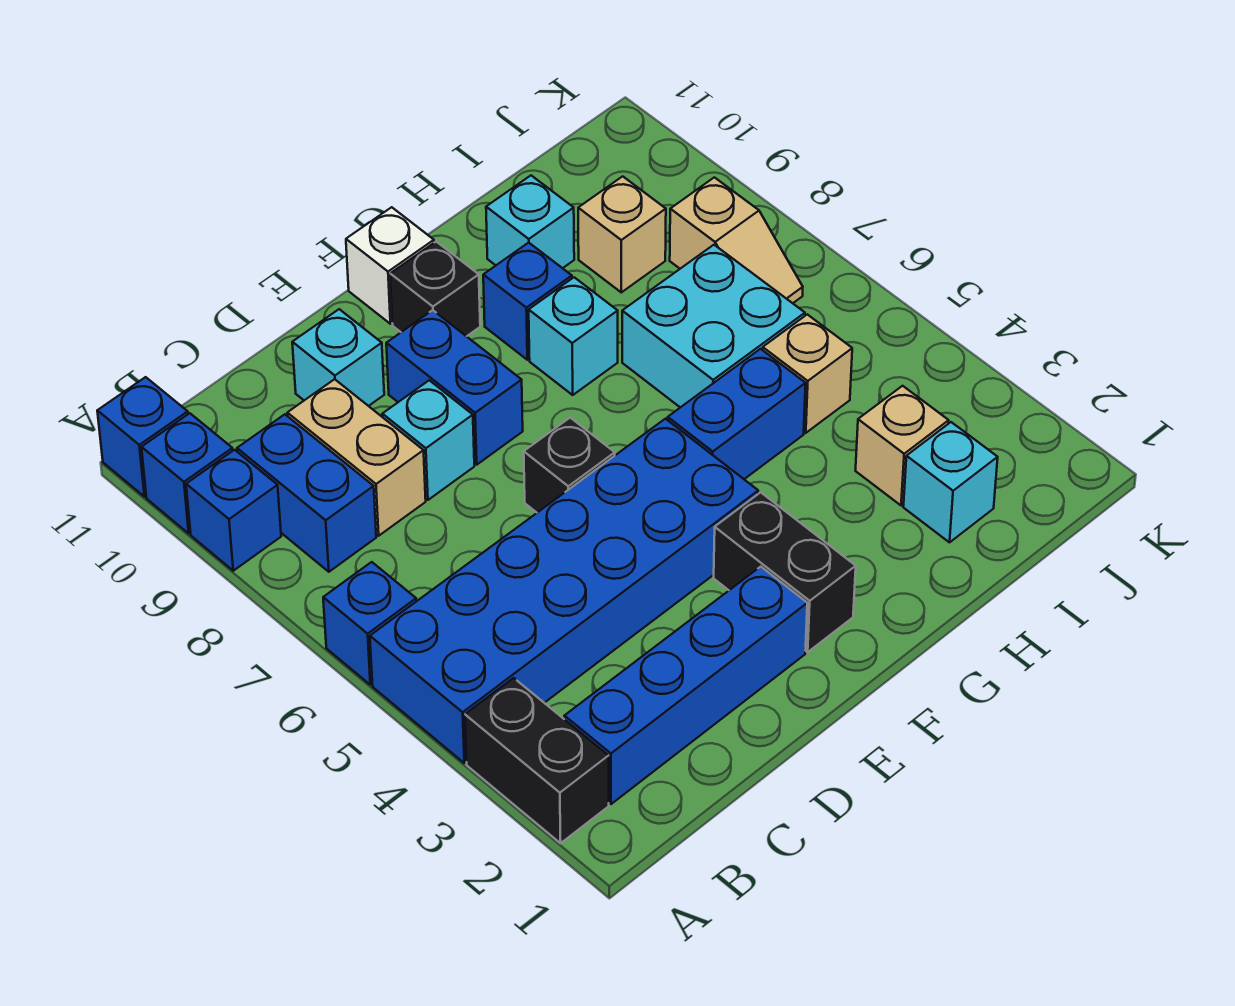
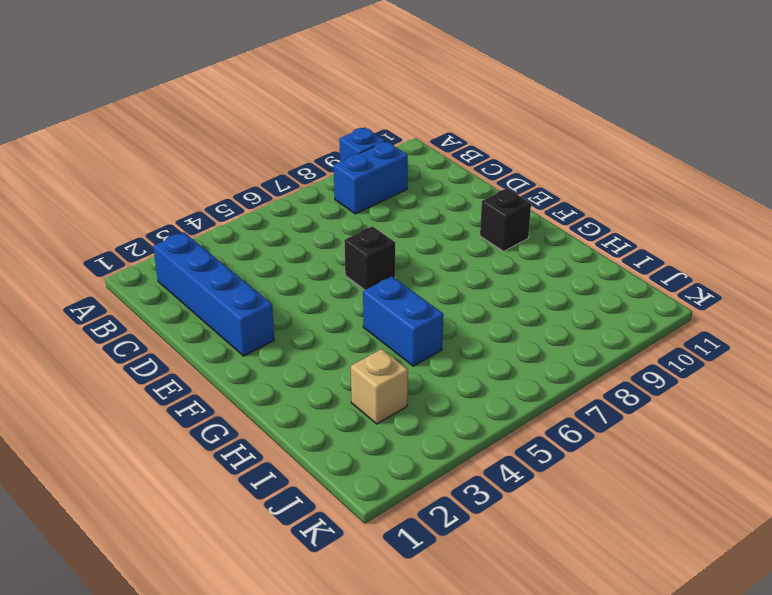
none -> black brick A2:A3 level 1
none -> blue brick A4:F5 level 1
none -> blue brick A6 level 1

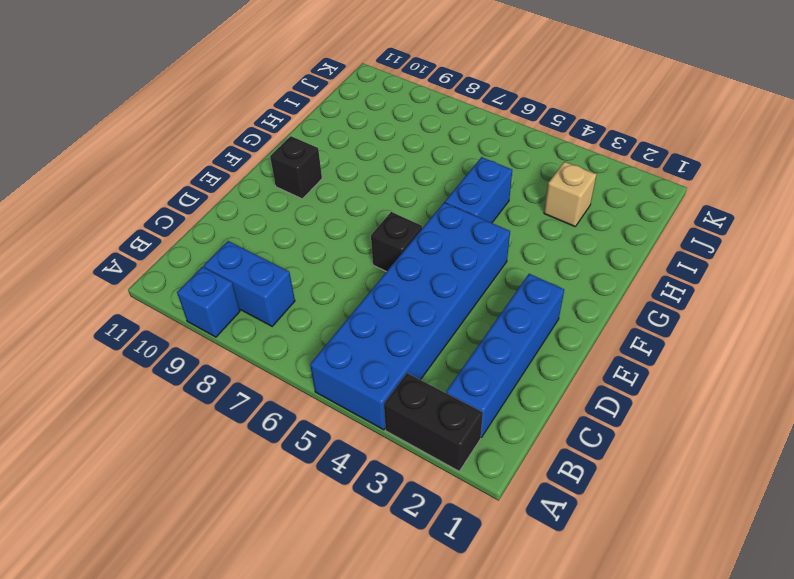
none -> blue brick A6 level 1
none -> blue brick A10 level 1
none -> blue brick A11 level 1

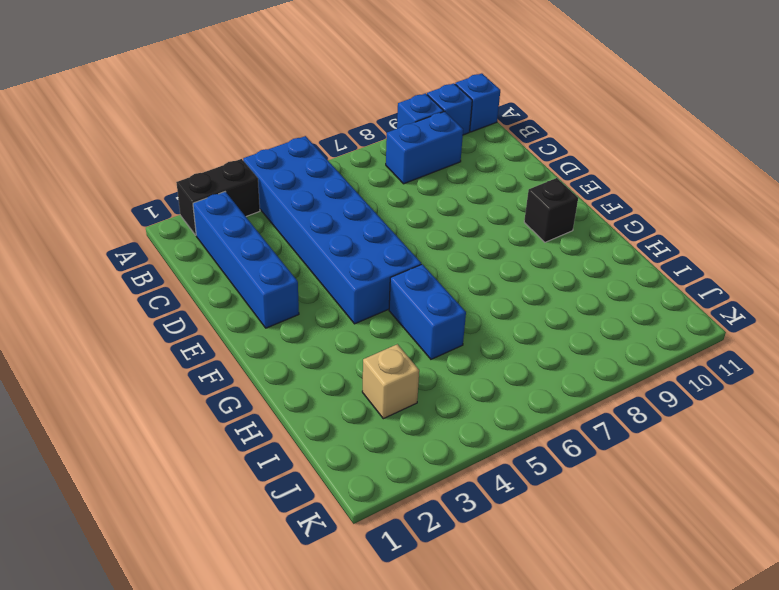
none -> blue brick A6 level 1
none -> tan brick C8:C9 level 1
none -> cyan brick D8 level 1

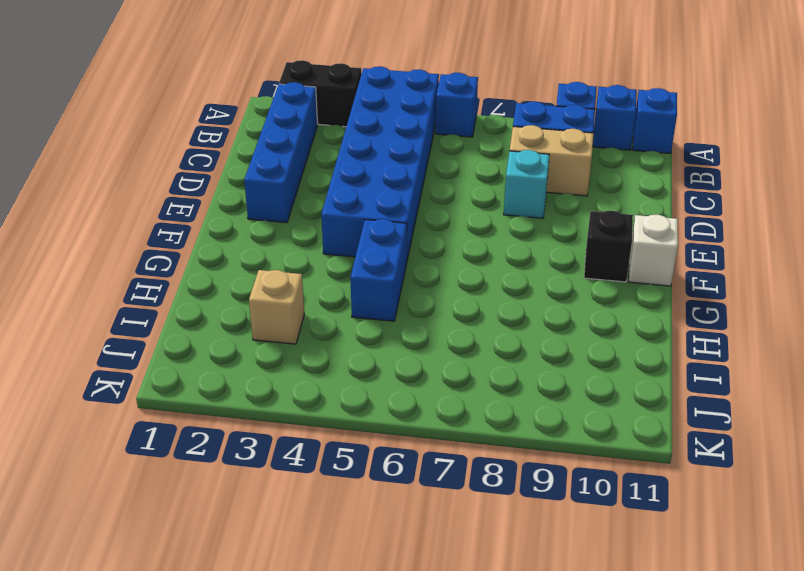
none -> cyan brick D10 level 1
none -> black brick E6 level 1
none -> blue brick E8:E9 level 1

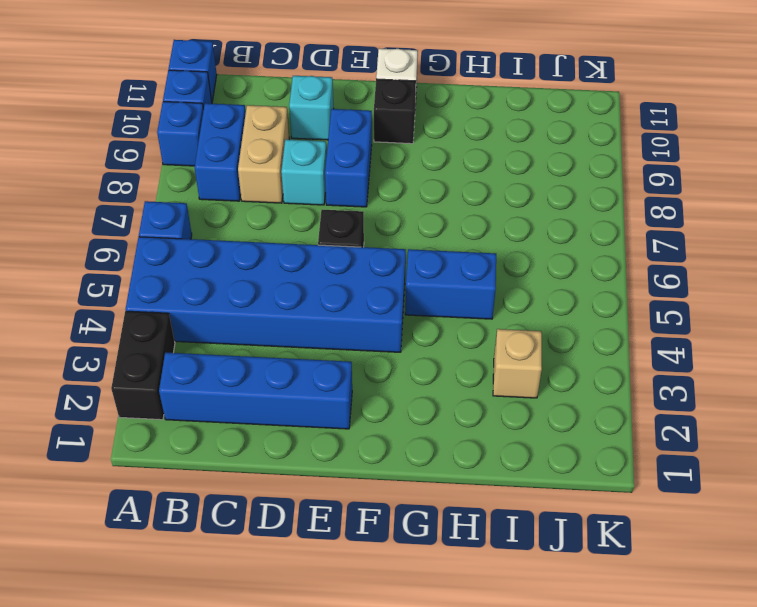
none -> black brick F2:F3 level 1
none -> cyan brick G8 level 1
none -> blue brick G9 level 1

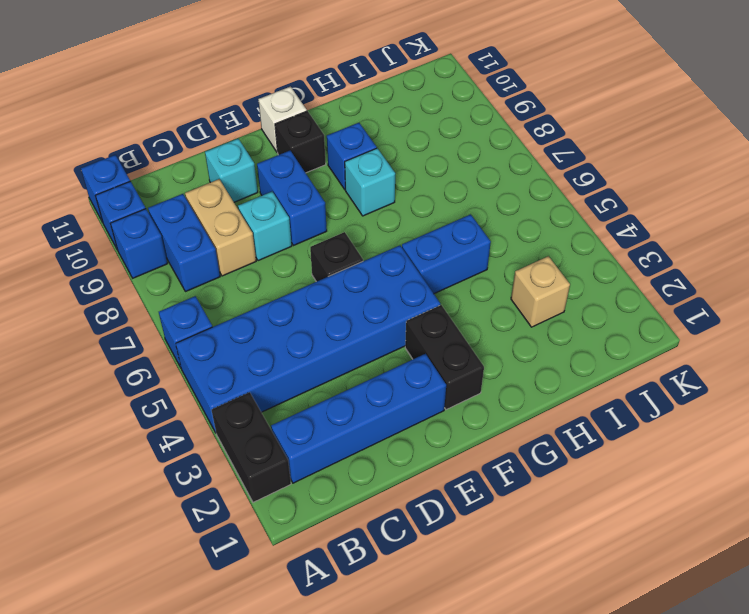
none -> cyan brick H6:I7 level 1
none -> cyan brick H10 level 1
none -> cyan brick I2 level 1

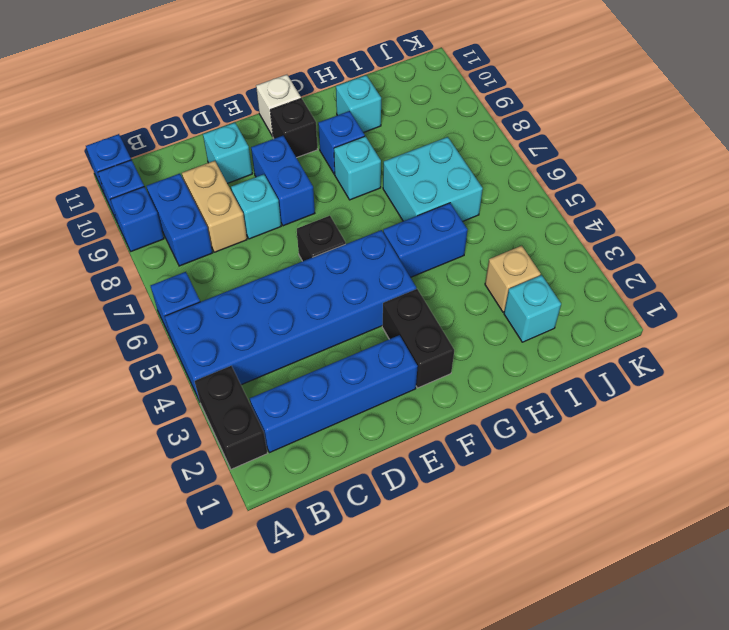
none -> tan brick I5 level 1
none -> tan brick I9 level 1
none -> tan slope J7:J8 level 1 top 8

